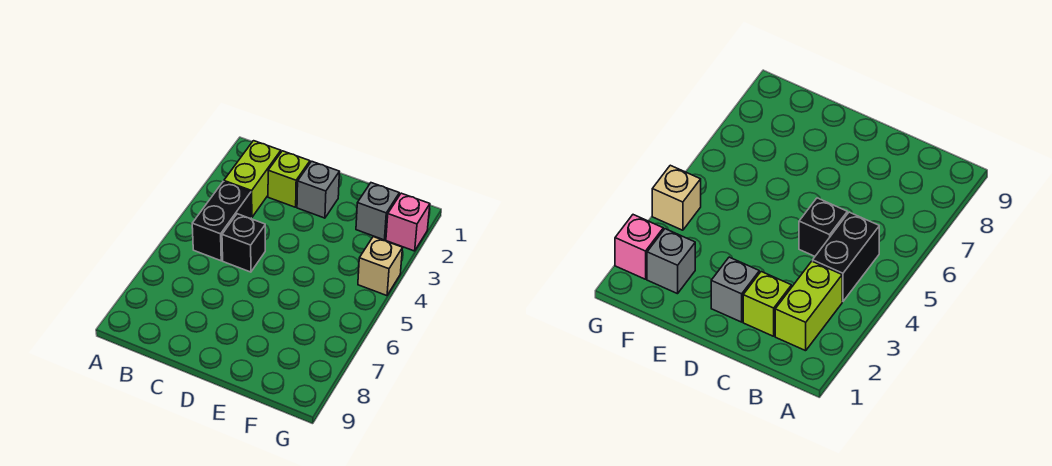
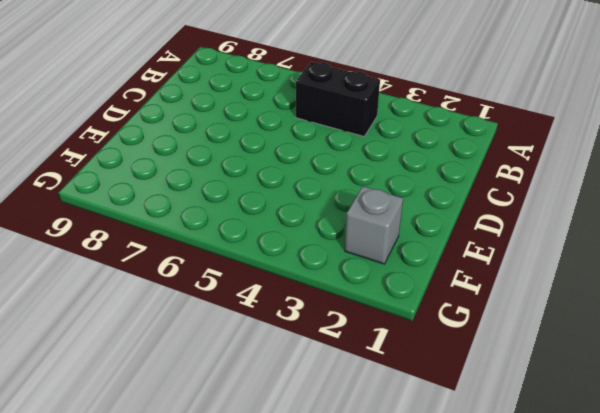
none -> lime brick B2:B3 level 1
none -> lime brick C2 level 1

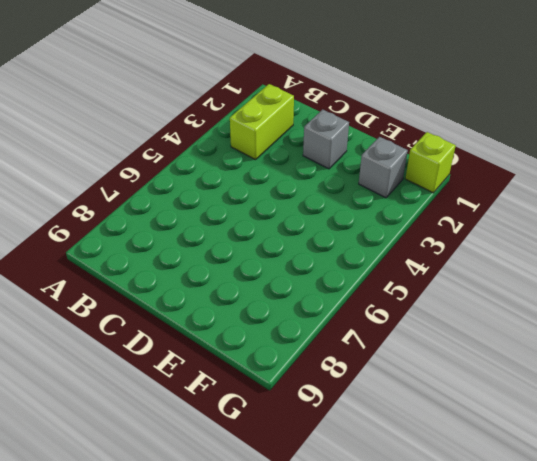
lime brick G1 level 1 -> lime brick C2 level 1
none -> black brick B4:B5 level 1
none -> black brick C5 level 1

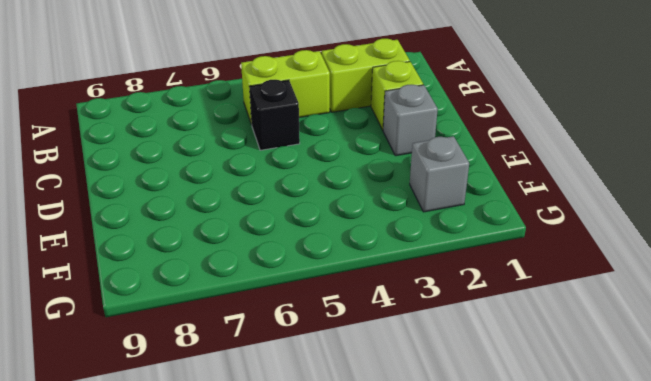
lime brick B4:B5 level 1 -> black brick B4:B5 level 1
none -> pink brick G2 level 1
none -> tan brick G4 level 1

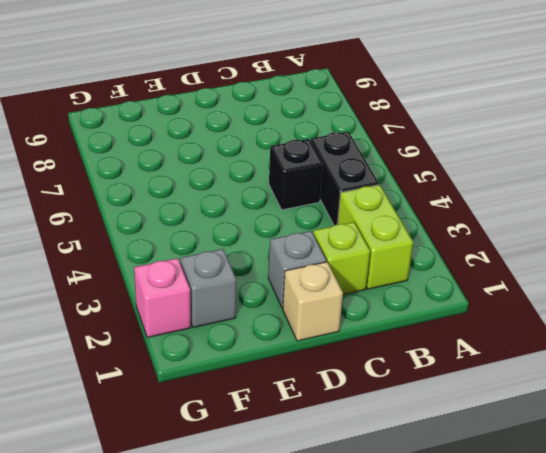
tan brick D1 level 1 -> tan brick G4 level 1

